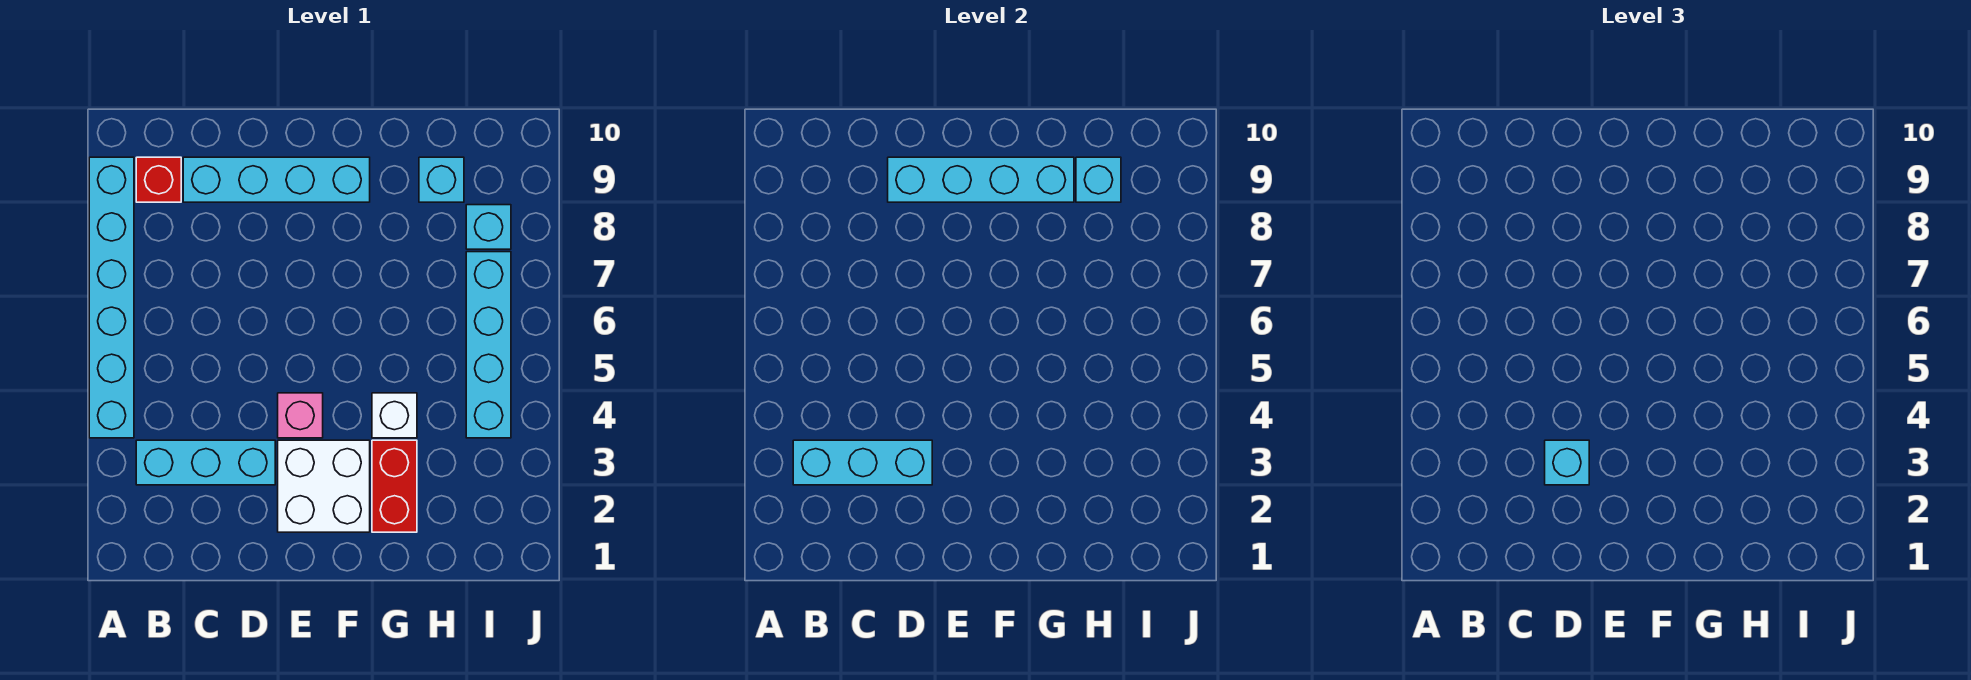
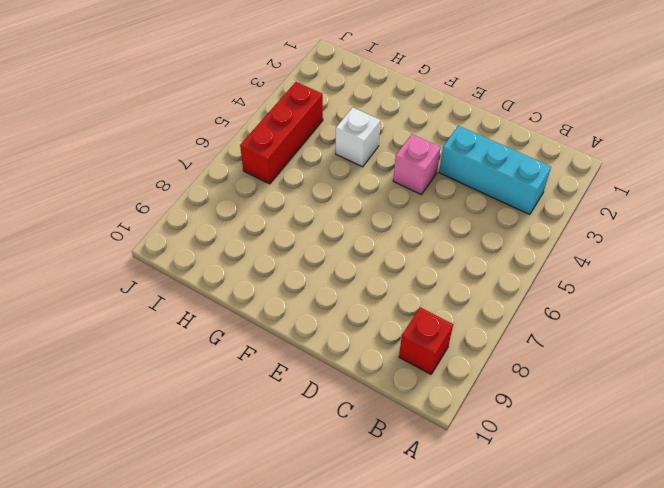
red brick I4:I6 level 1 -> cyan brick I4:I7 level 1
none -> cyan brick A4:A9 level 1
none -> cyan brick C9:F9 level 1
none -> white brick E2:F3 level 1

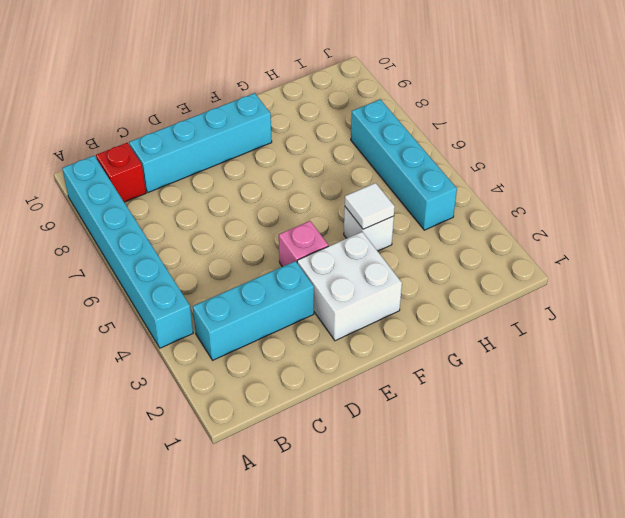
white tile G4 level 2 -> none
none -> red brick G2:G3 level 1
none -> cyan brick H9 level 1
none -> cyan brick I8 level 1

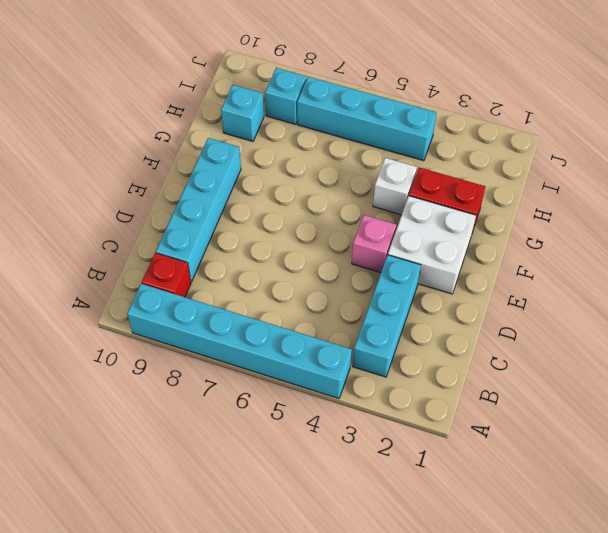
none -> cyan brick B3:D3 level 2
none -> cyan brick D9:G9 level 2
none -> cyan brick H9 level 2

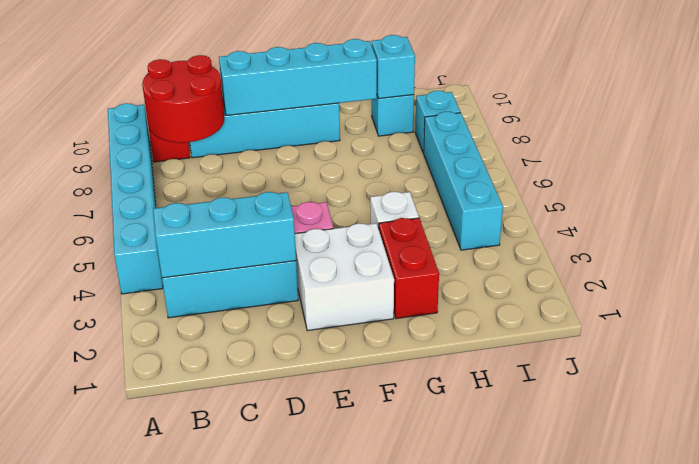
red round brick B8:C9 level 2 -> none
none -> cyan brick D3 level 3

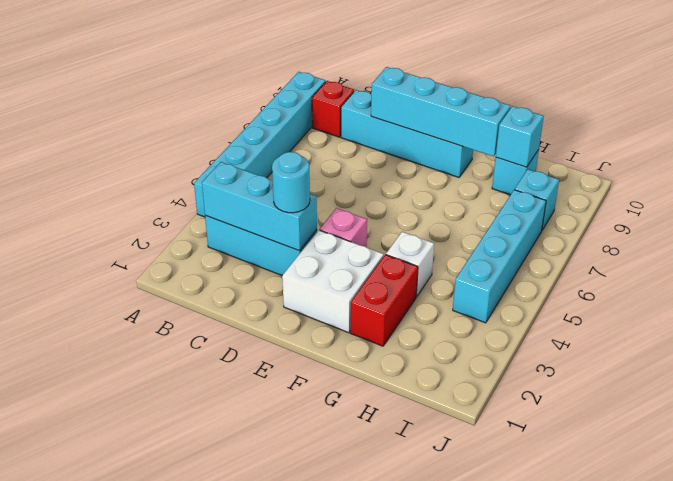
cyan round brick D3 level 3 -> cyan brick D3 level 3

